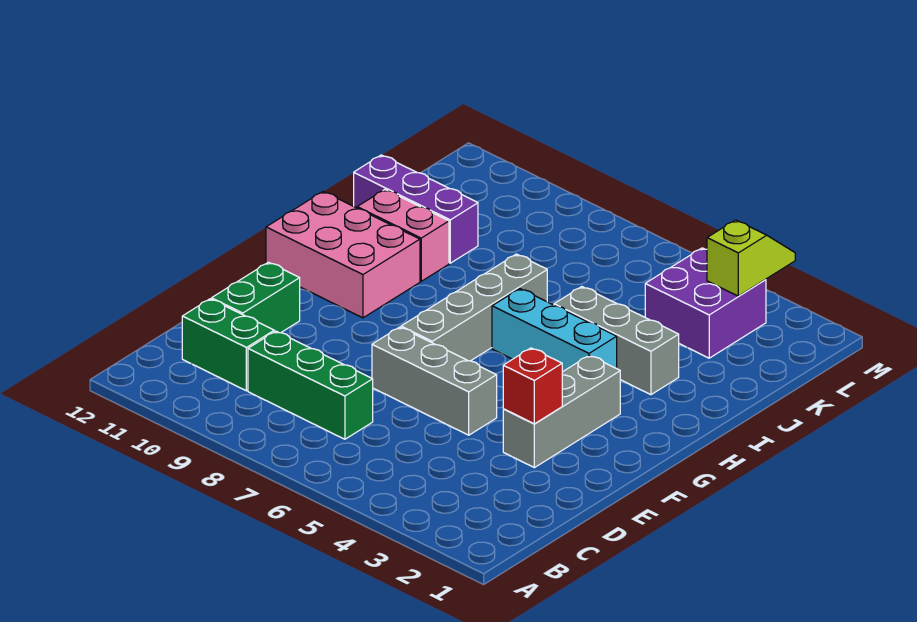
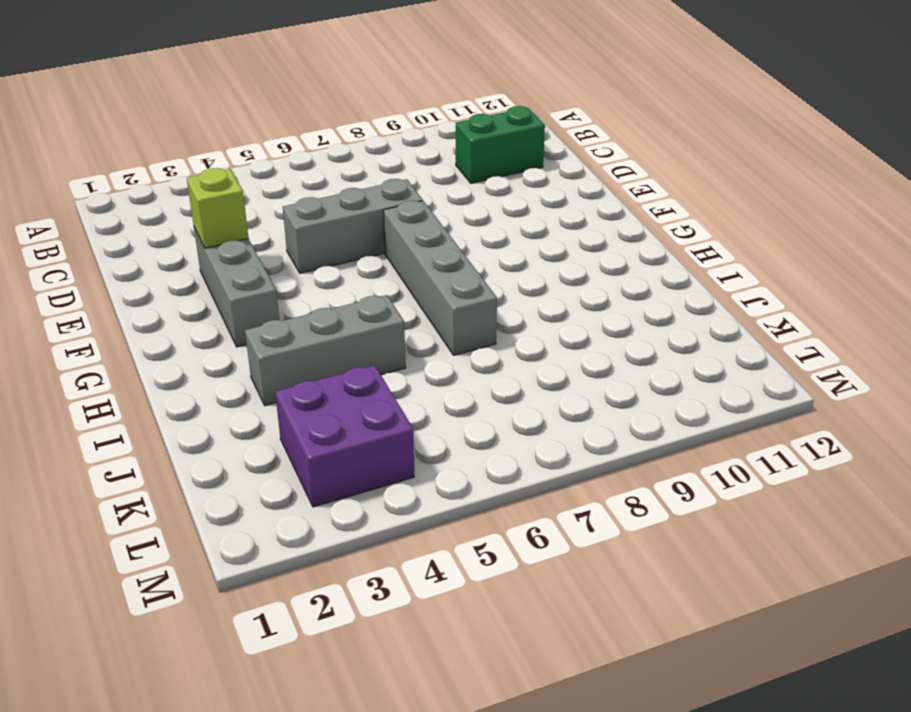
lime brick E3 level 2 -> red brick E3 level 2
none -> green brick C7:C9 level 1
none -> green brick D11:E11 level 1
none -> pink brick G10:H12 level 1

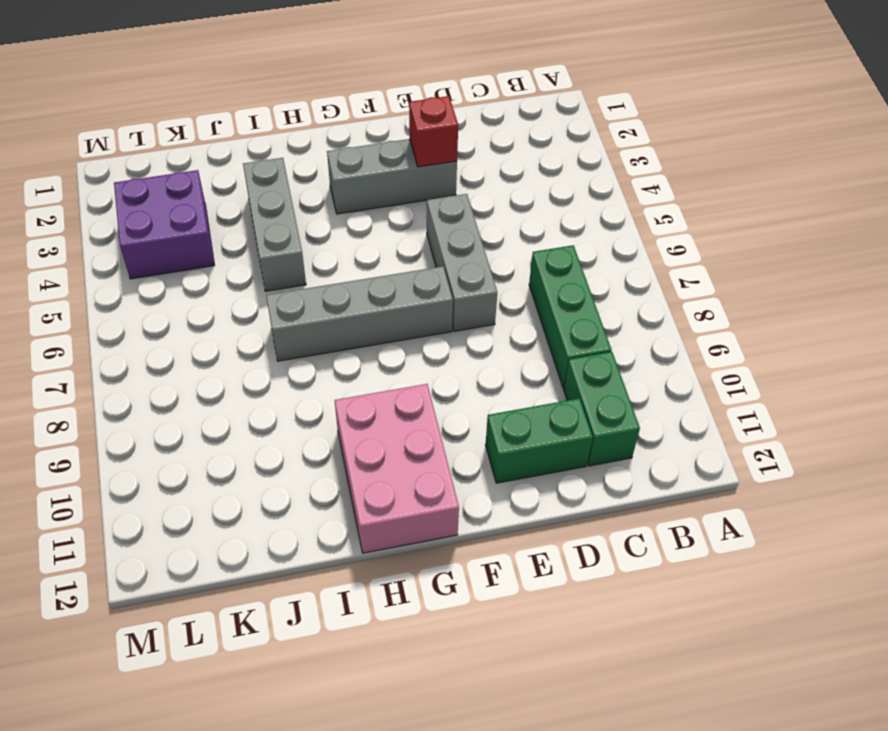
none -> cyan brick H4:H6 level 1
none -> pink brick I10:I11 level 1
none -> purple brick J10:J12 level 1

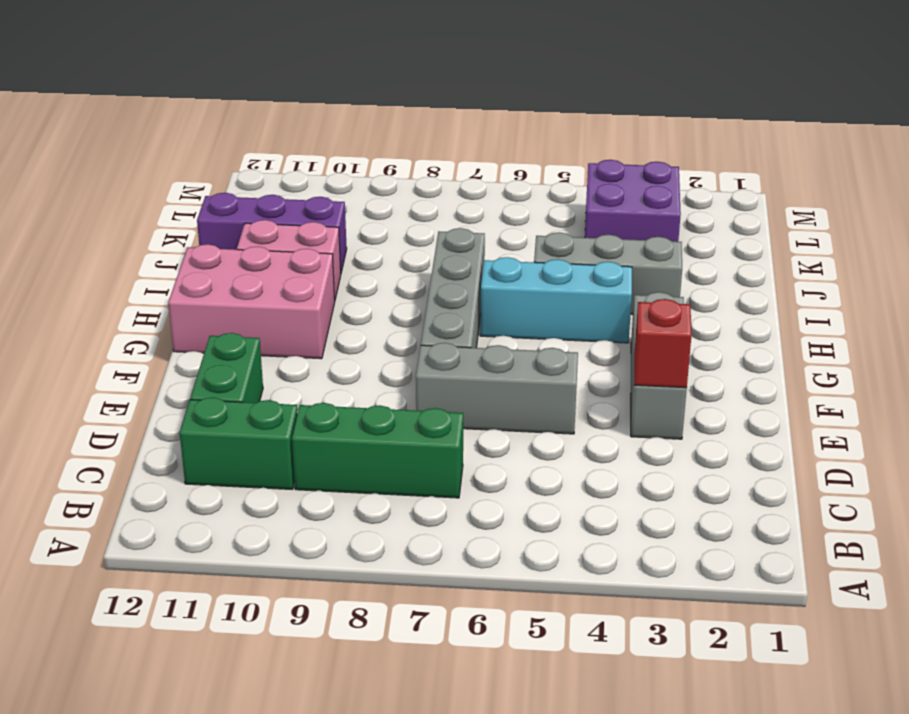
none -> lime slope L3:M3 level 2 top L

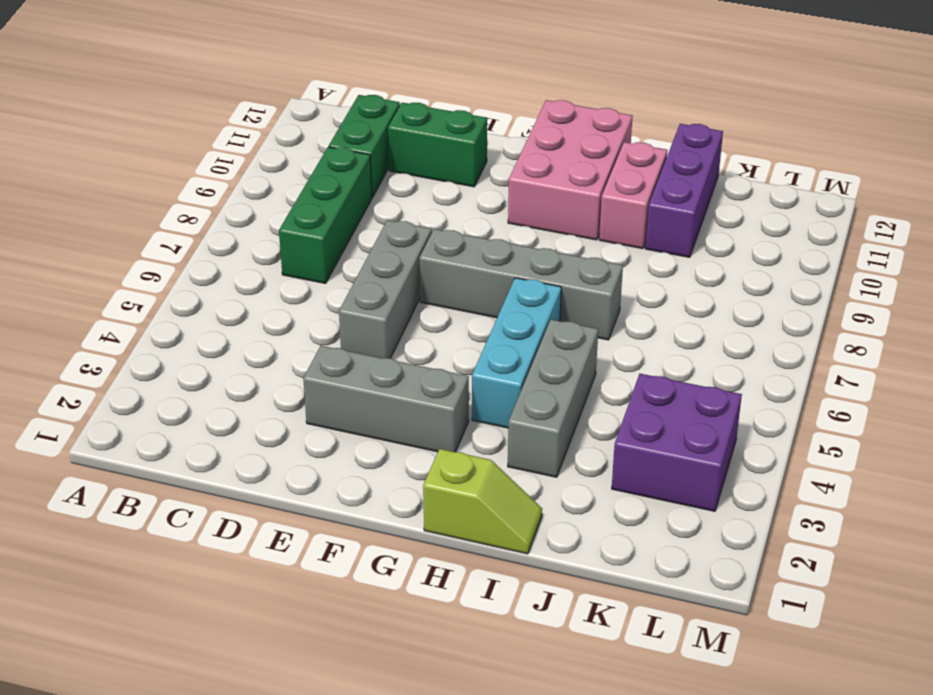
lime slope H1:I1 level 1 top H -> lime slope L3:M3 level 2 top L
none -> red brick E3 level 2

